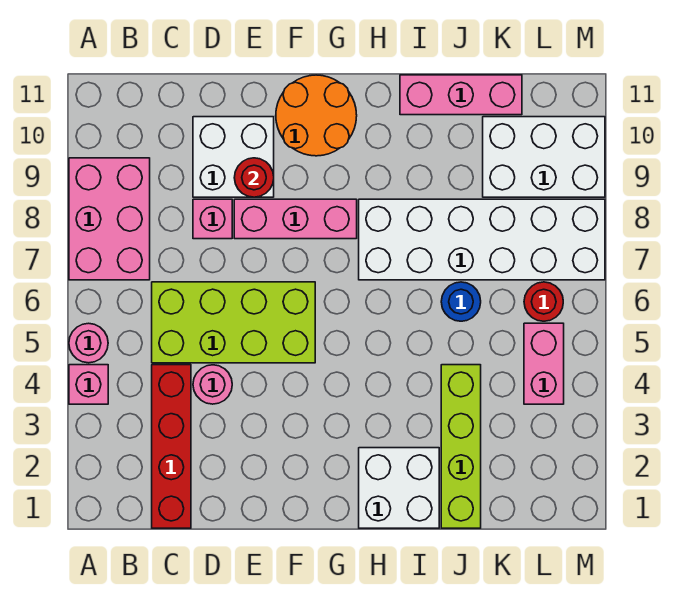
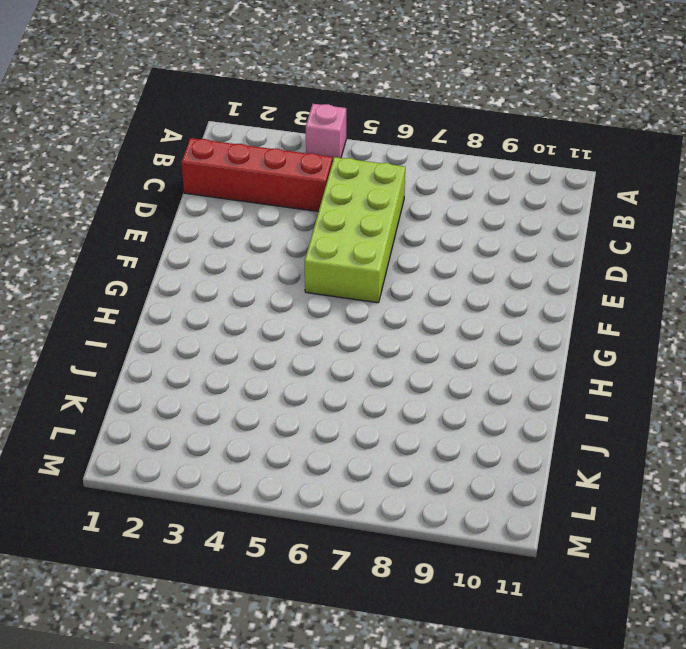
none -> pink round brick A5 level 1
none -> pink brick A7:B9 level 1
none -> pink round brick D4 level 1

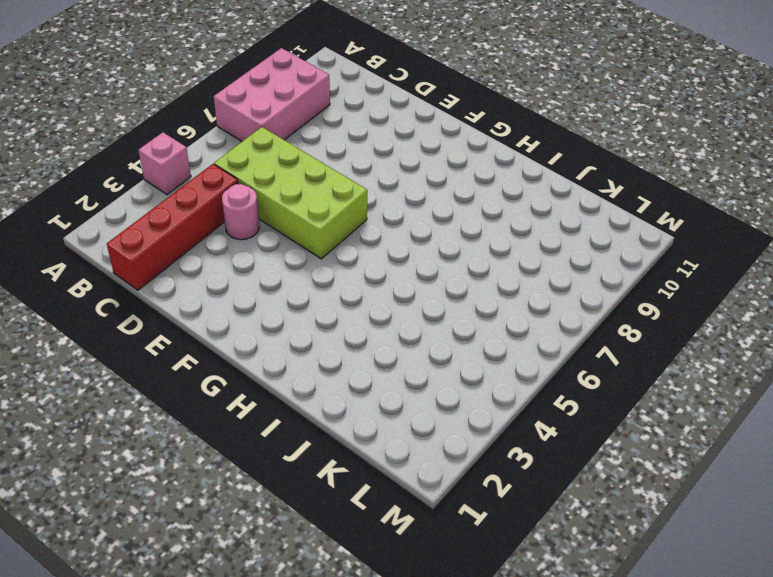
none -> pink round brick A5 level 1
none -> pink brick D8 level 1
none -> white brick D9:E10 level 1

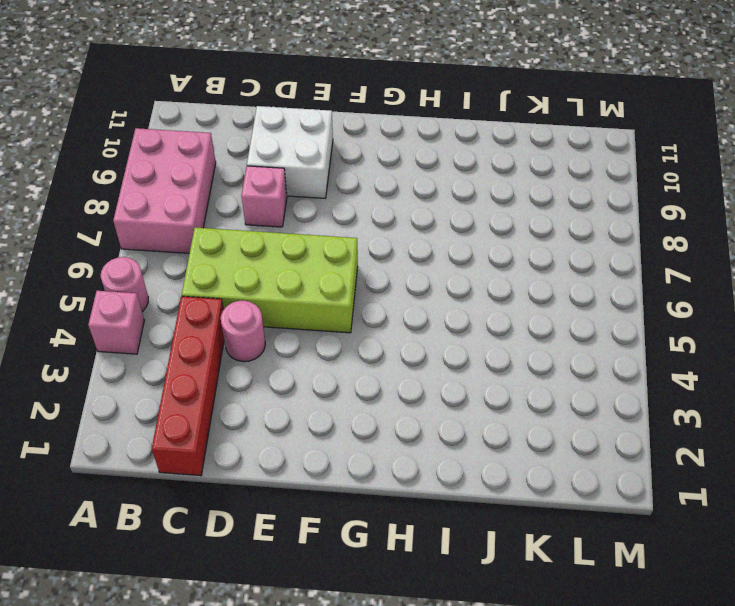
none -> pink brick E8:G8 level 1
none -> orange round brick F10:G11 level 1
none -> white brick H1:I2 level 1

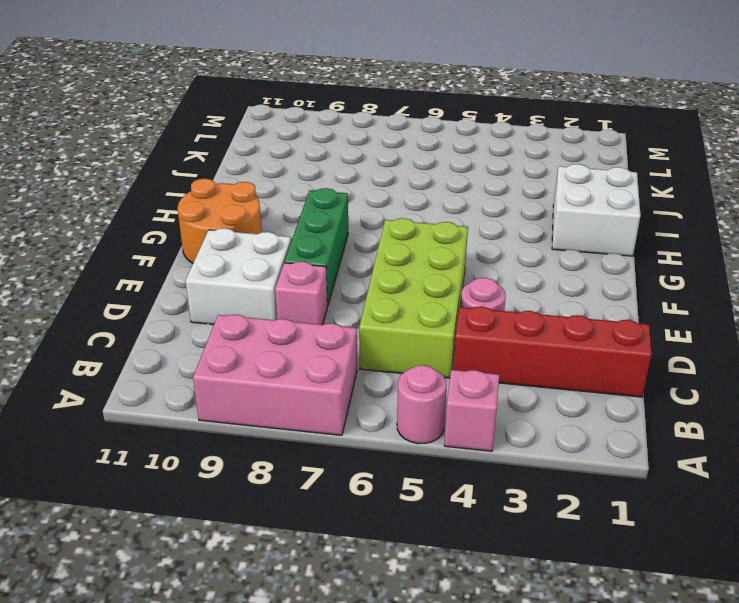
green brick E8:G8 level 1 -> pink brick E8:G8 level 1
none -> white brick H7:M8 level 1
none -> pink brick I11:K11 level 1
none -> lime brick J1:J4 level 1

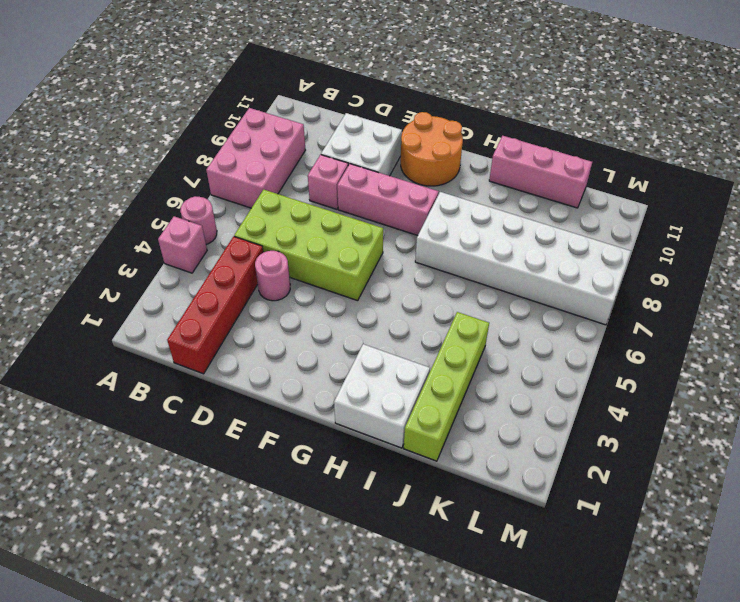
none -> blue round brick J6 level 1
none -> white brick K9:M10 level 1
none -> pink brick L4:L5 level 1

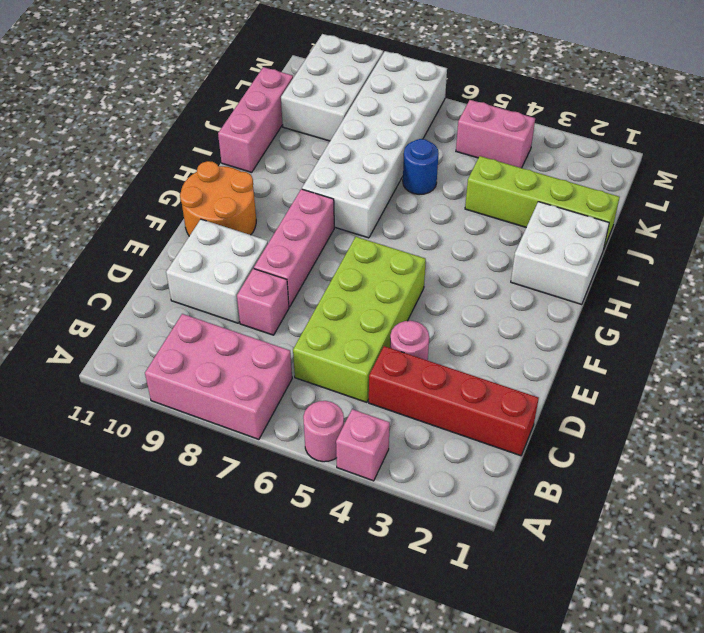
none -> red round brick L6 level 1
none -> red round brick E9 level 2

